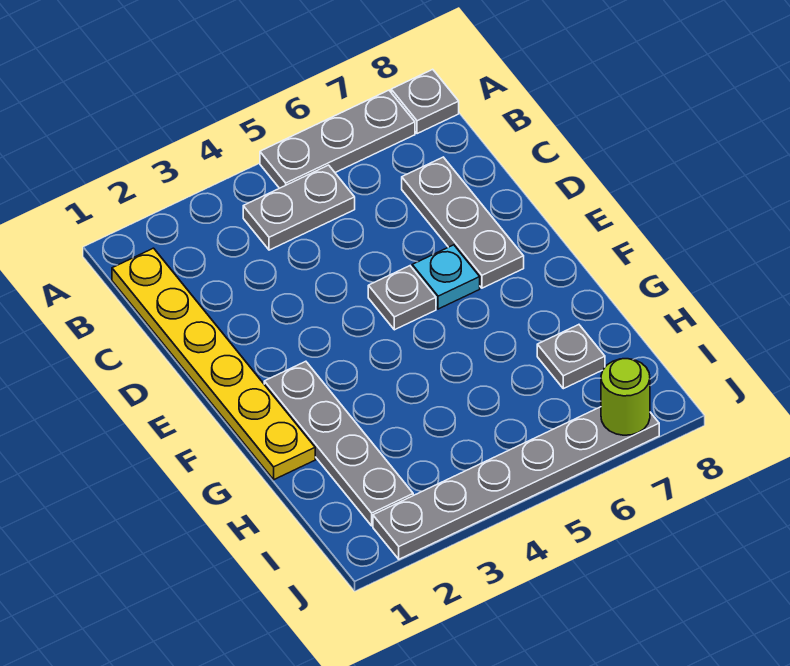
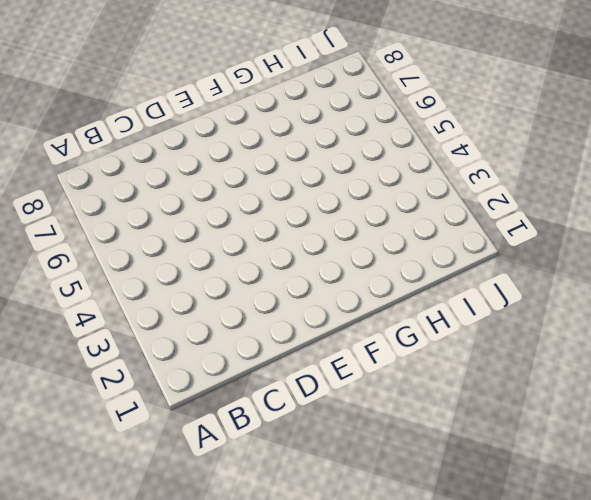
none -> grey plate A5:A7 level 1
none -> grey plate A8 level 1

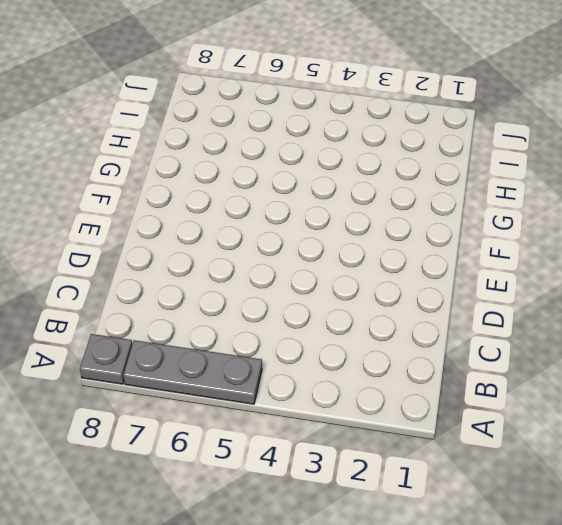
none -> yellow plate B1:G1 level 1
none -> grey plate B4:B5 level 1

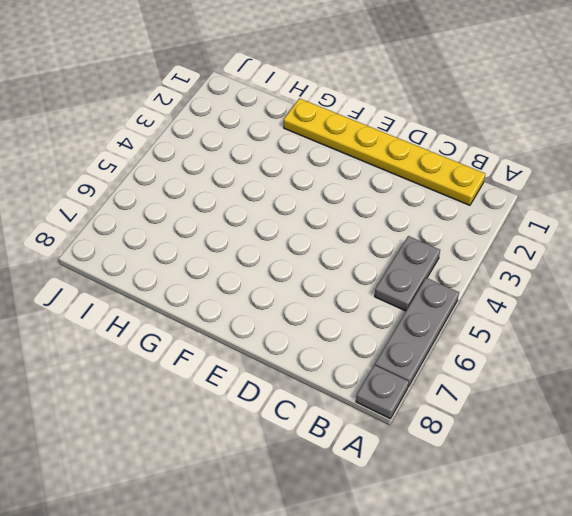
none -> grey plate C7:E7 level 1
none -> grey plate E5 level 1

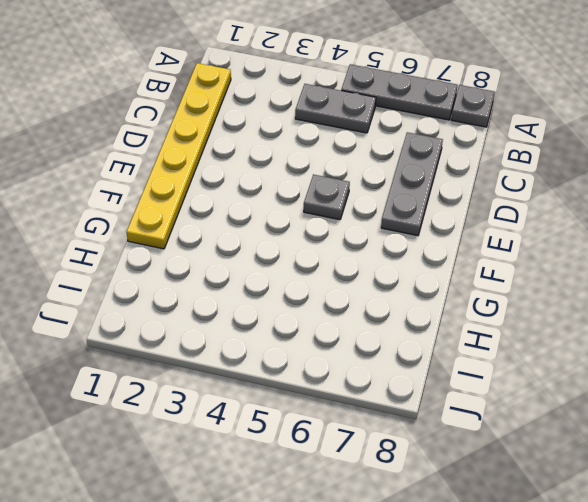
none -> cyan plate E6 level 1
none -> grey plate F2:I2 level 1

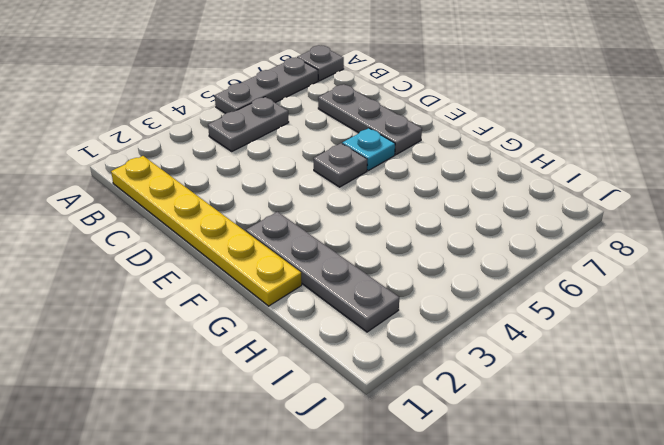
none -> grey plate H7 level 1
none -> grey plate J2:J7 level 1

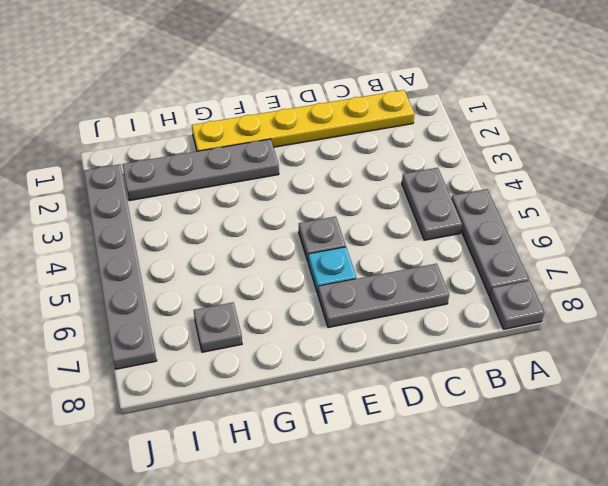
none -> lime round brick J7 level 2

